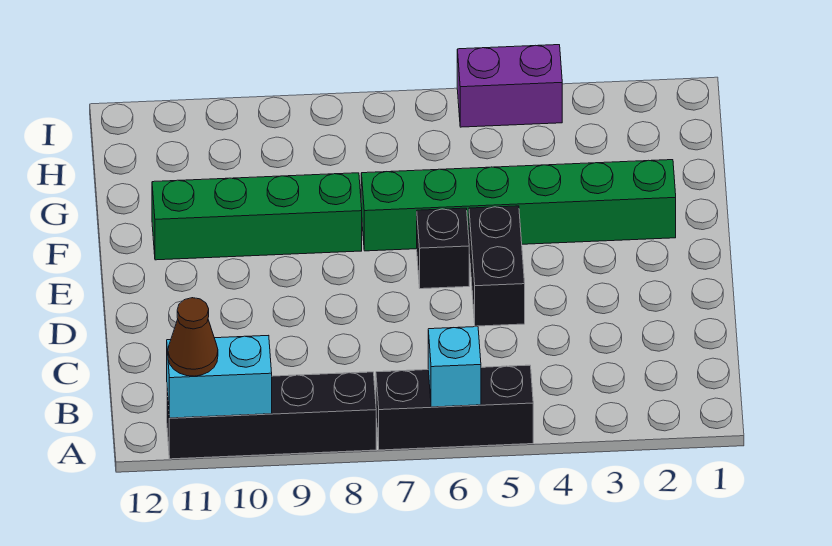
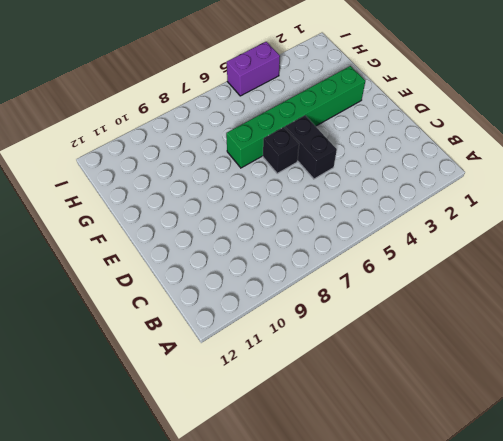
none -> black brick A5:A7 level 1
none -> black brick A8:A11 level 1

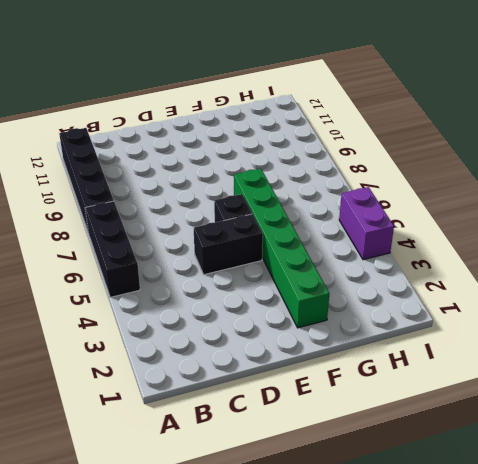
none -> green brick F8:F11 level 1
none -> cyan brick A6 level 2

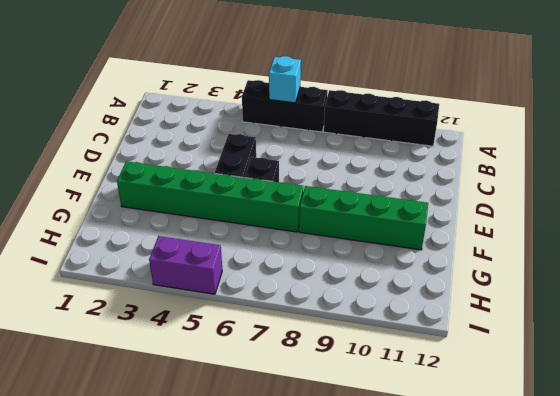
none -> cyan brick A10:A11 level 2
none -> brown cone A11 level 3

